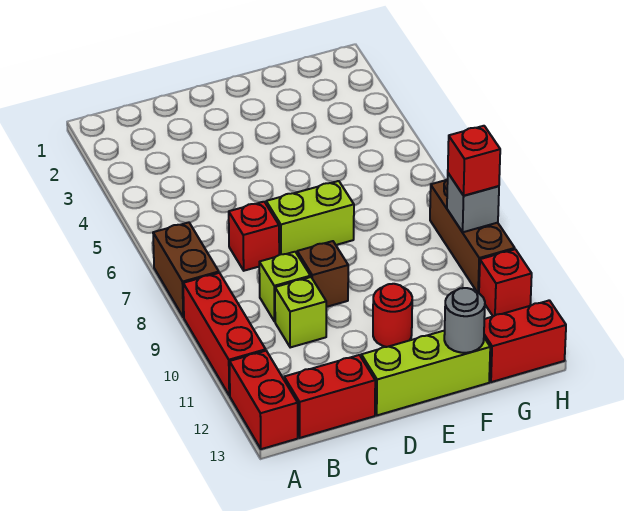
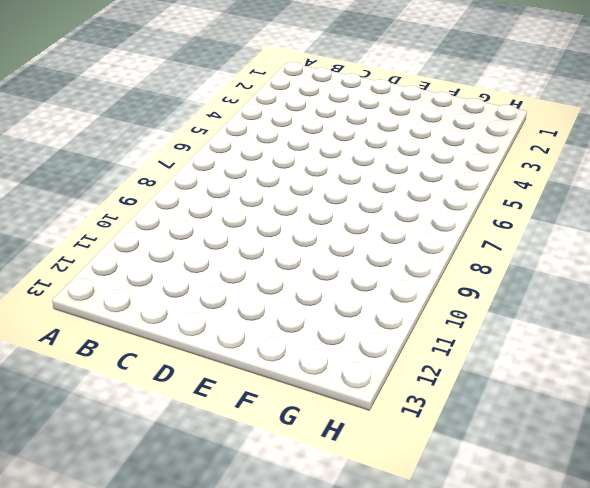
none -> brown brick A7:A8 level 1
none -> red brick A9:A11 level 1
none -> red brick A12:A13 level 1

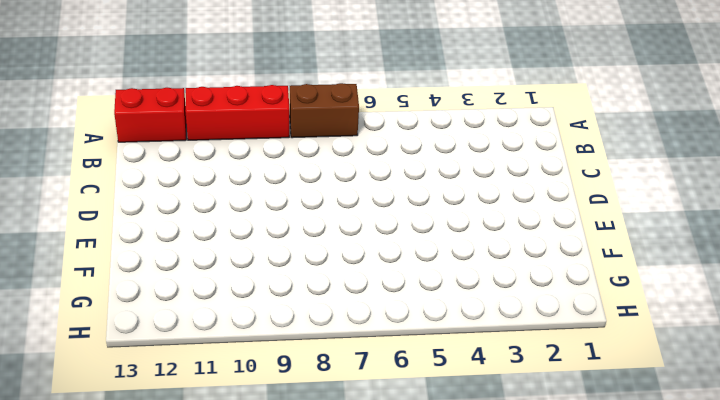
none -> red brick B13:C13 level 1
none -> red brick C7 level 1
none -> lime brick C9 level 1

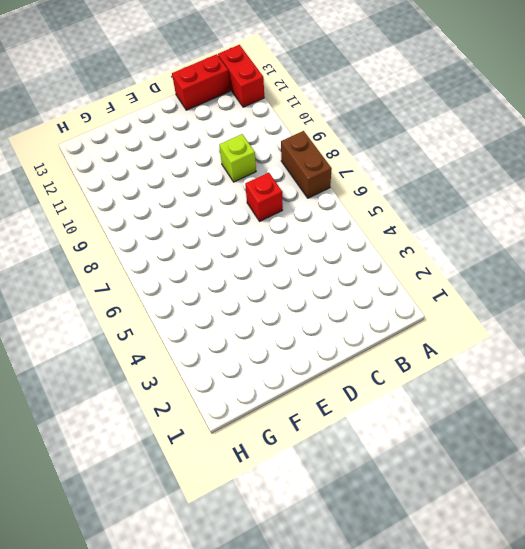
none -> red brick A9:A11 level 1
none -> lime brick C10 level 1
none -> lime brick D7:E7 level 1

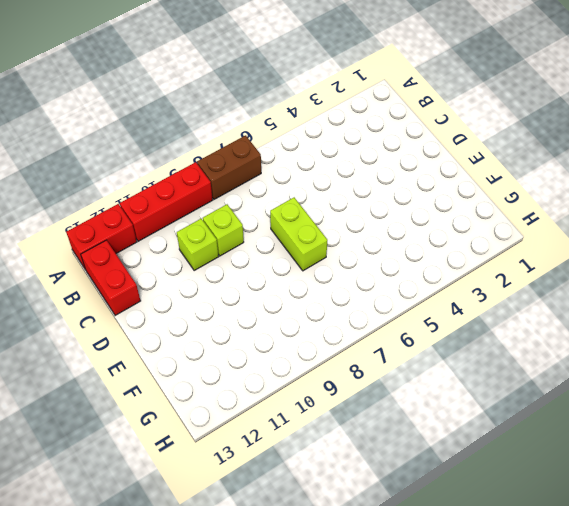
none -> red brick C7 level 1
none -> brown brick D9 level 1
none -> lime brick D13:F13 level 1

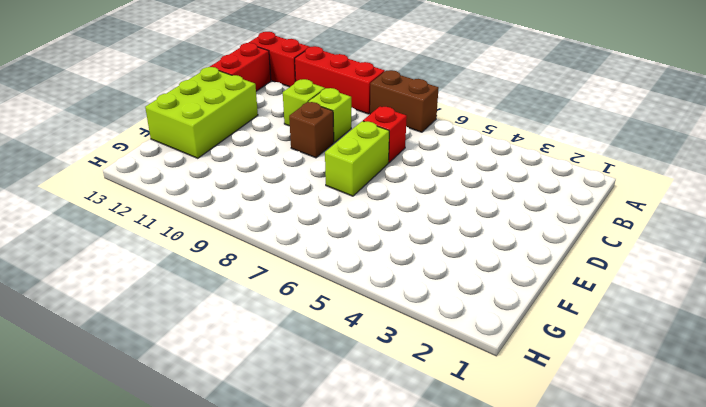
lime brick D12:F13 level 1 -> lime brick D13:F13 level 1
none -> red round brick E11 level 1
none -> red brick G13:H13 level 1
none -> brown brick H8:H10 level 1

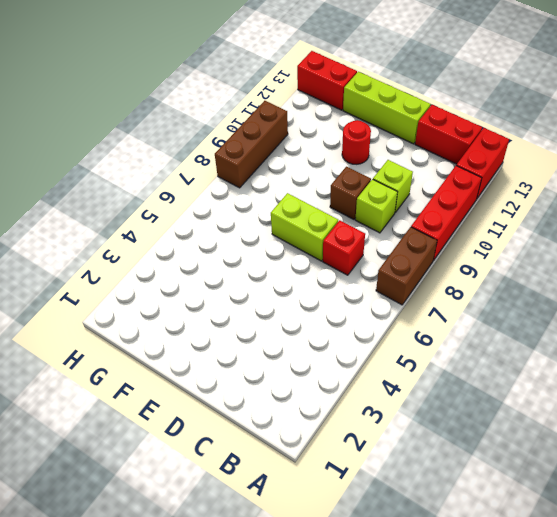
none -> red brick H11 level 1
none -> grey round brick F13 level 2
none -> grey brick H9 level 2

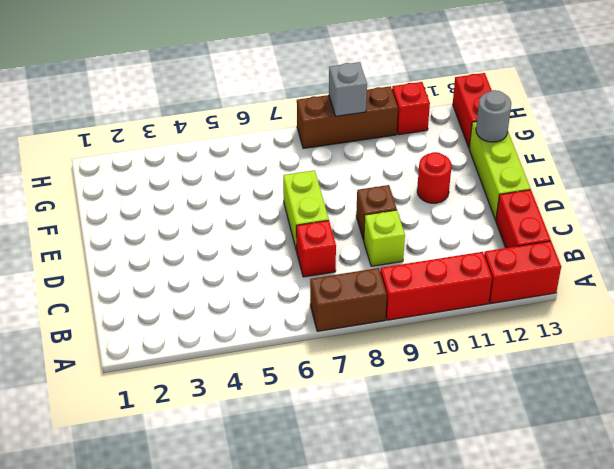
none -> lime brick C10 level 1
none -> red brick H9 level 3

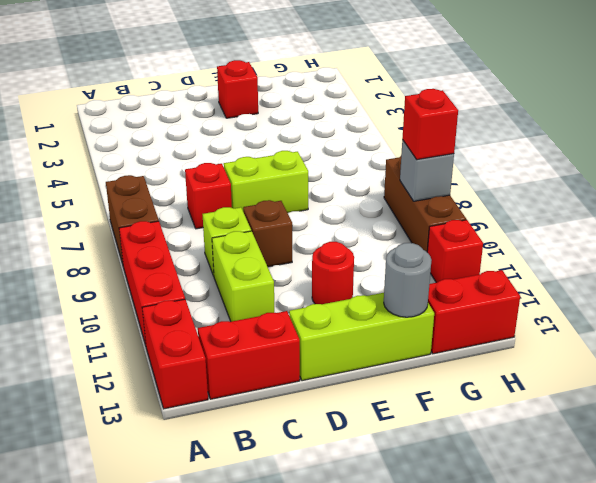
lime brick C10:C11 level 1 -> lime brick C10 level 1
red brick E2 level 1 -> none

